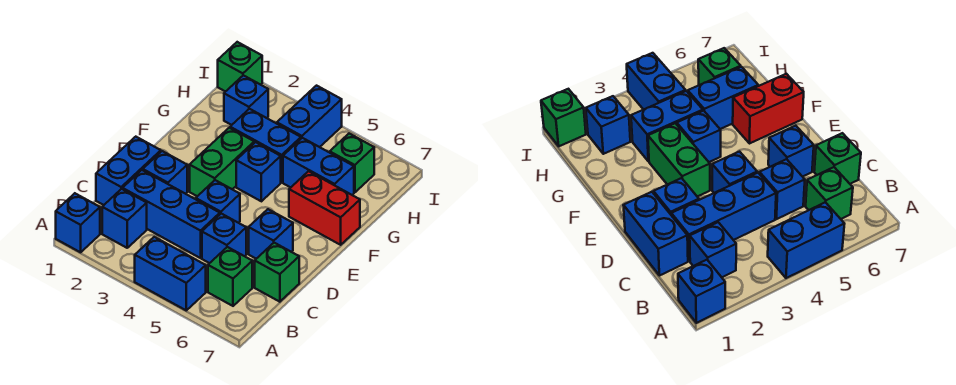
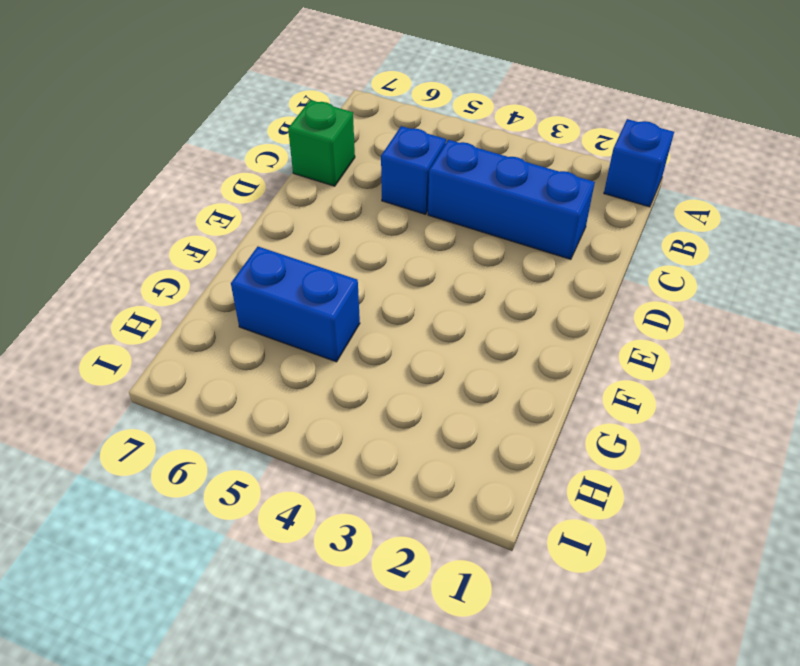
none -> blue brick A4:A5 level 1
none -> blue brick B2 level 1
none -> green brick B6 level 1

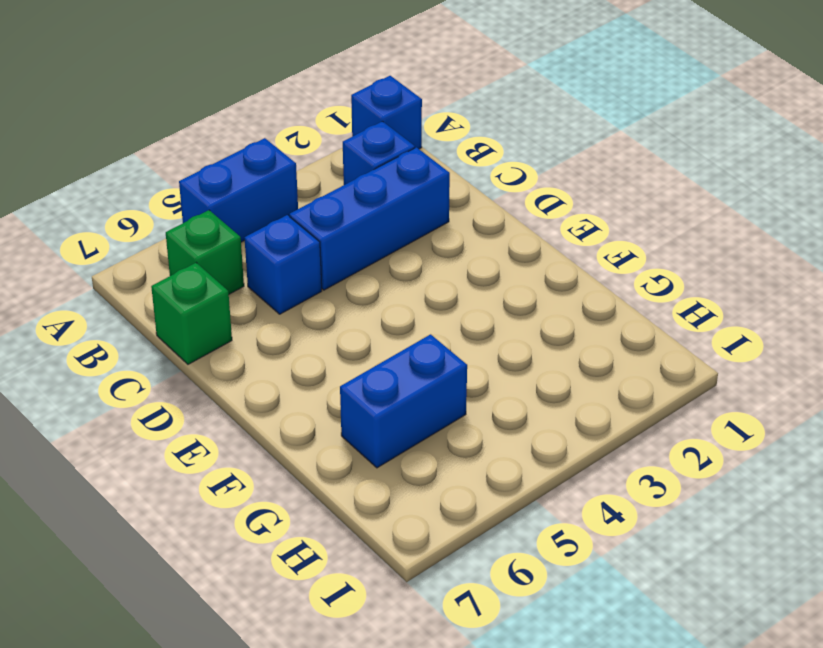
none -> blue brick C1:D1 level 1
none -> blue brick D2 level 1
none -> blue brick D4 level 1

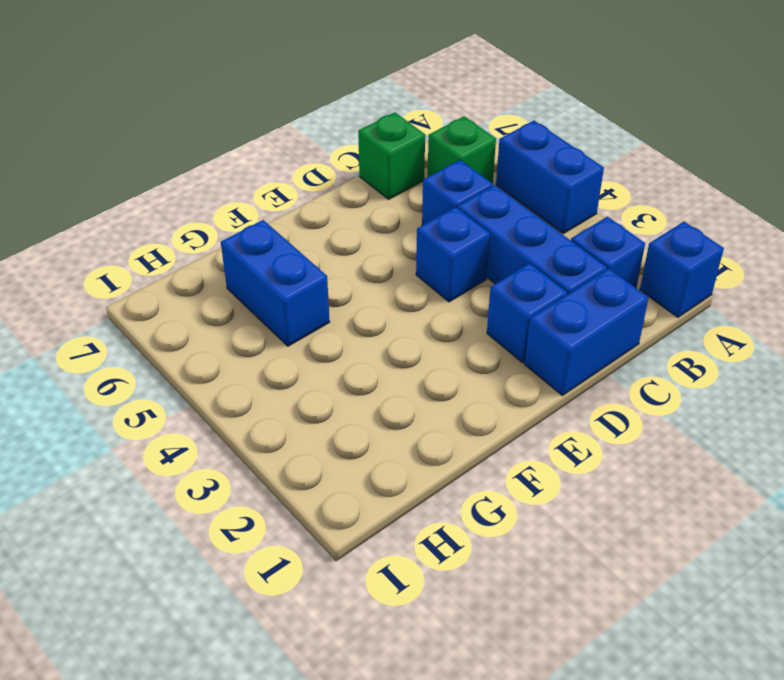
none -> blue brick D6 level 1
none -> green brick E3:F3 level 1
none -> blue brick F4 level 1

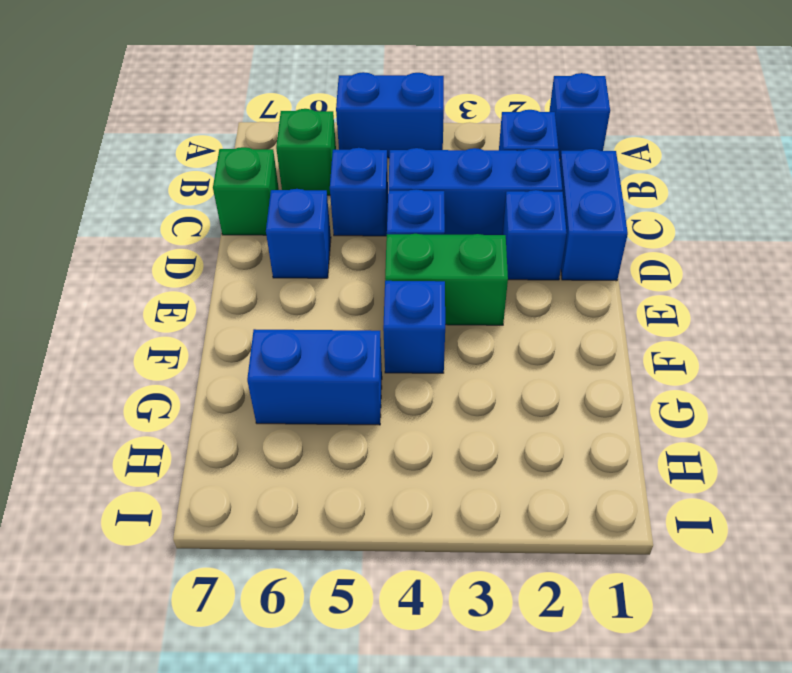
green brick E3:E4 level 1 -> green brick E3:F3 level 1
none -> red brick F6:F7 level 1
none -> blue brick G3:G4 level 1
none -> blue brick H2 level 1

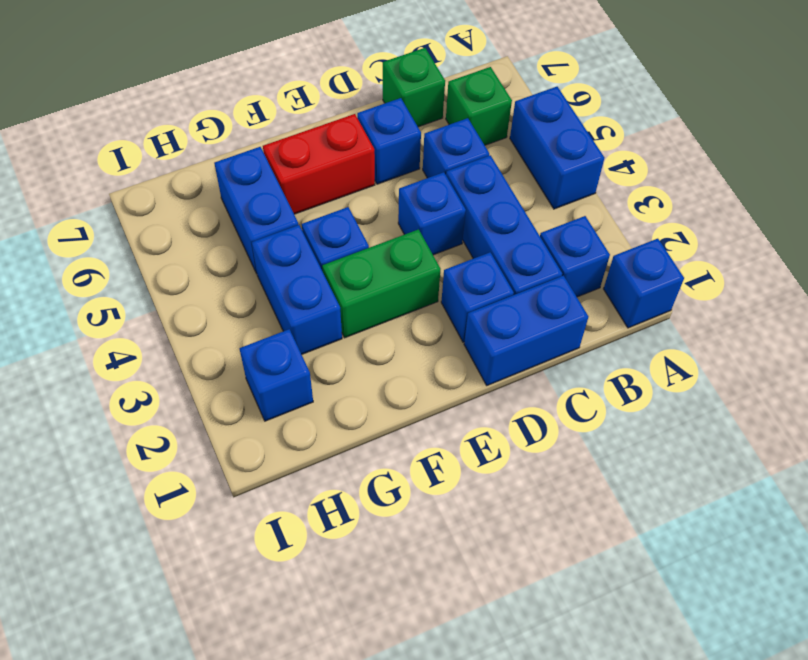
red brick E6:F6 level 1 -> red brick F6:F7 level 1
none -> blue brick H4:I4 level 1
none -> green brick H6 level 1
none -> green brick I1 level 1

